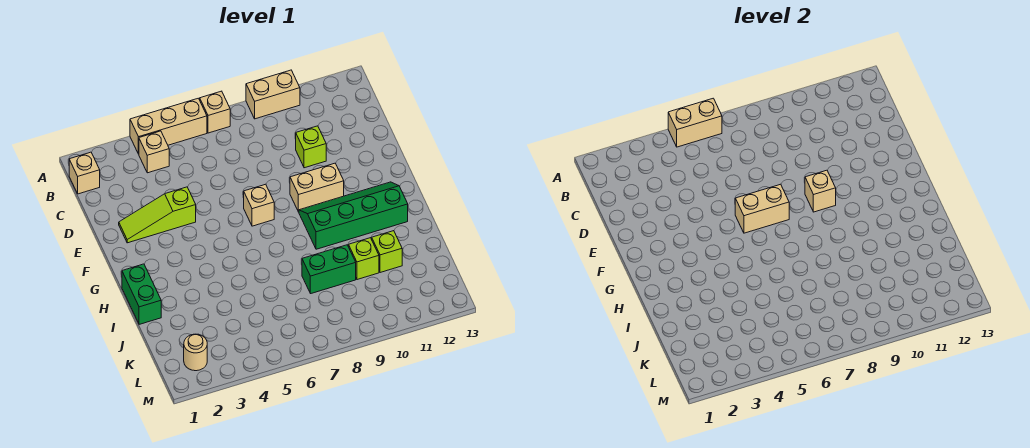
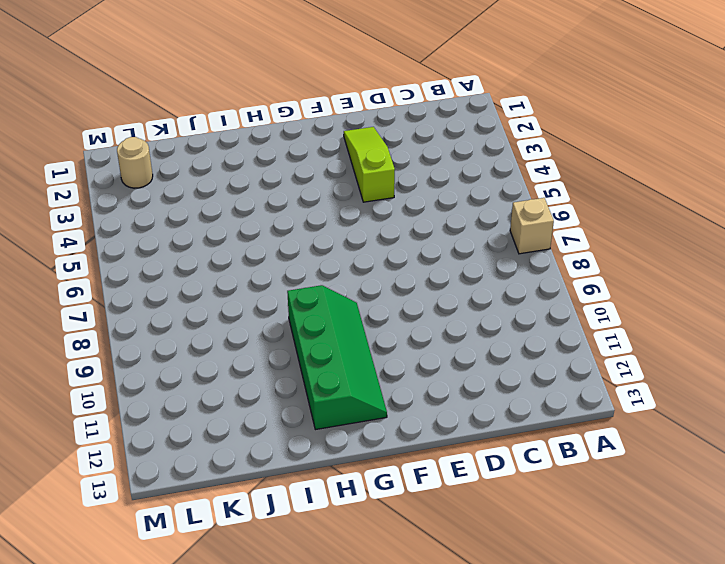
none -> tan brick A4:A6 level 1
none -> tan brick A9:A10 level 1
none -> tan brick B1 level 1

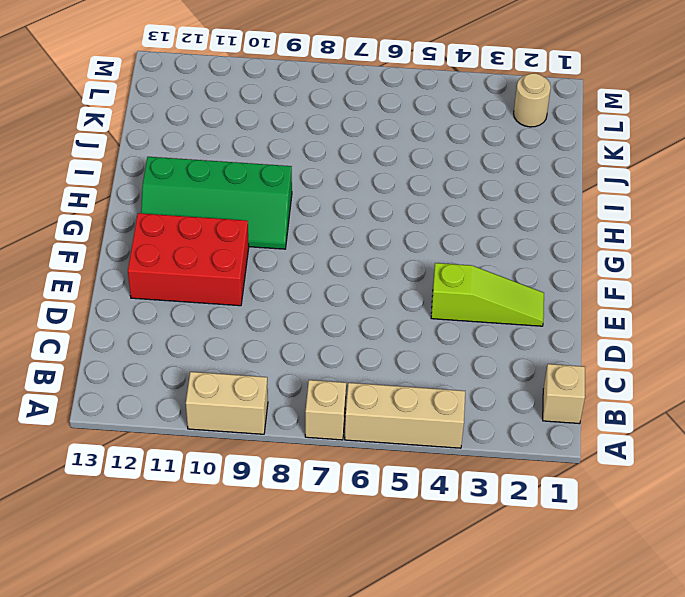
red brick E10:F12 level 1 -> tan brick F9:F10 level 1
none -> tan brick B4 level 1
none -> lime brick D10 level 1
none -> tan brick F7 level 1

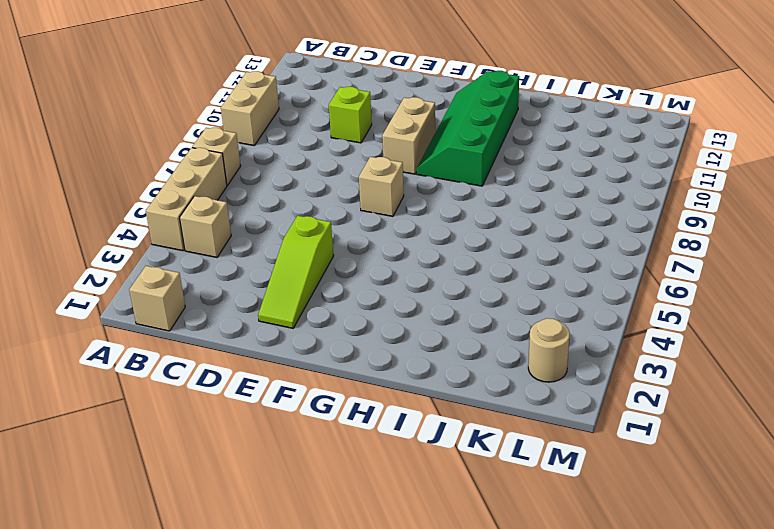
none -> green brick H1:I1 level 1
none -> green brick J8:J9 level 1
none -> lime brick J10 level 1

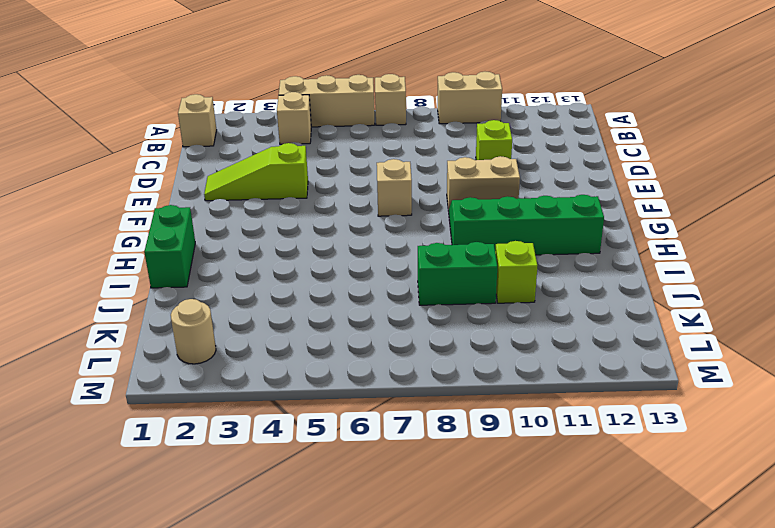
none -> lime brick J11 level 1
none -> tan brick A5:A6 level 2
none -> tan brick F6:F7 level 2

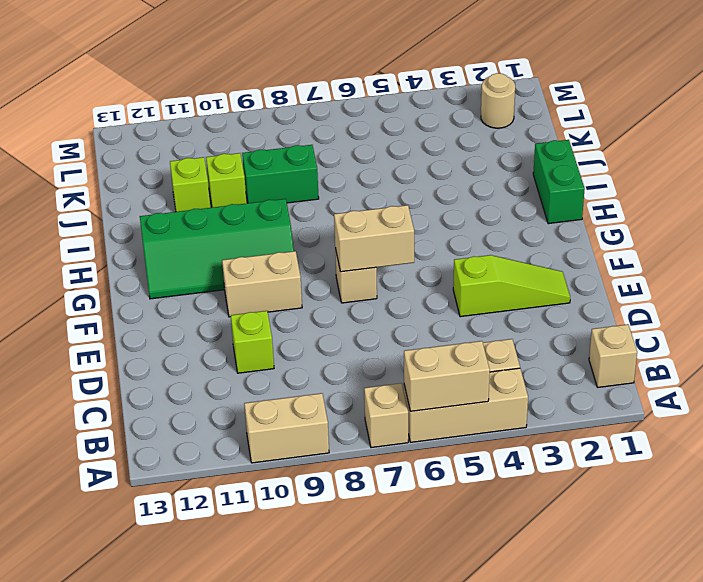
none -> tan brick F9 level 2

